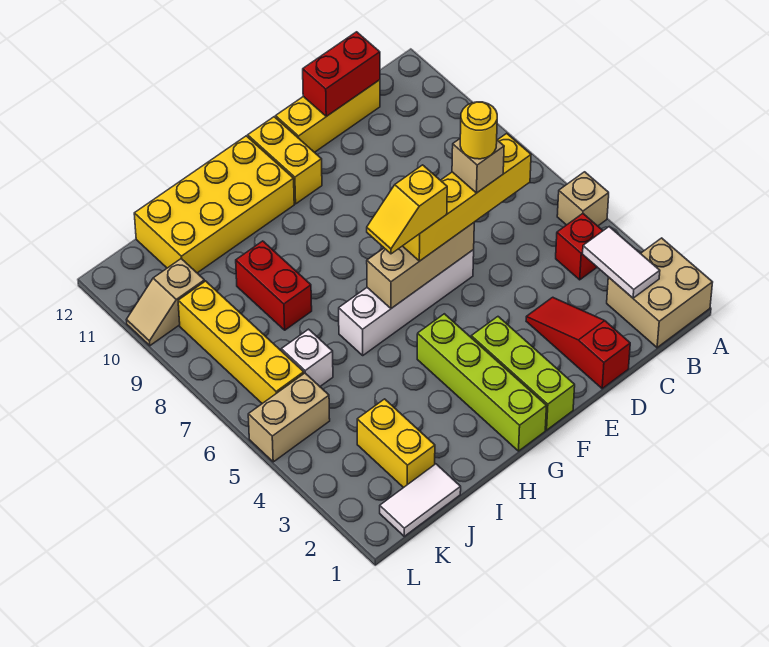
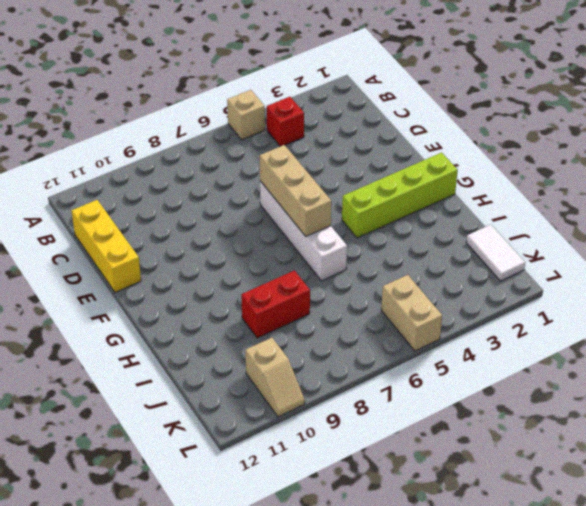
none -> tan brick A1:B2 level 1
none -> red slope D1:D3 level 1 top 1
none -> lime brick F1:F3 level 1

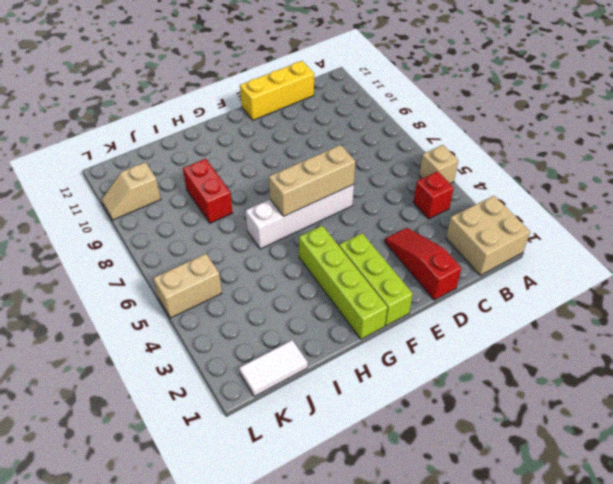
none -> yellow brick F11:F12 level 1
none -> yellow brick G11:J12 level 1
none -> yellow brick J2:J3 level 1

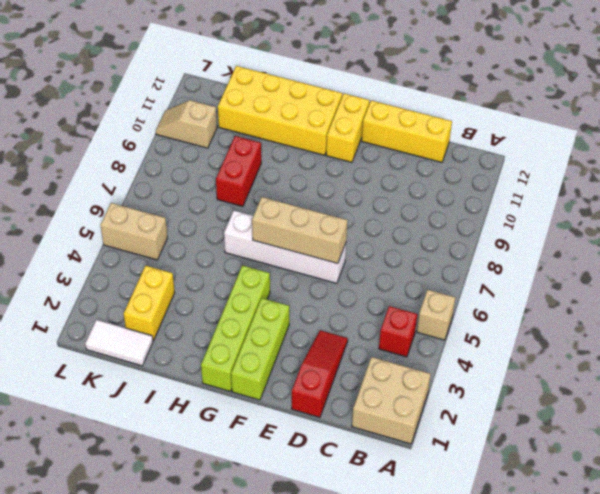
none -> white brick J6 level 1
none -> yellow brick K6:K9 level 1
none -> white tile B2:B3 level 2

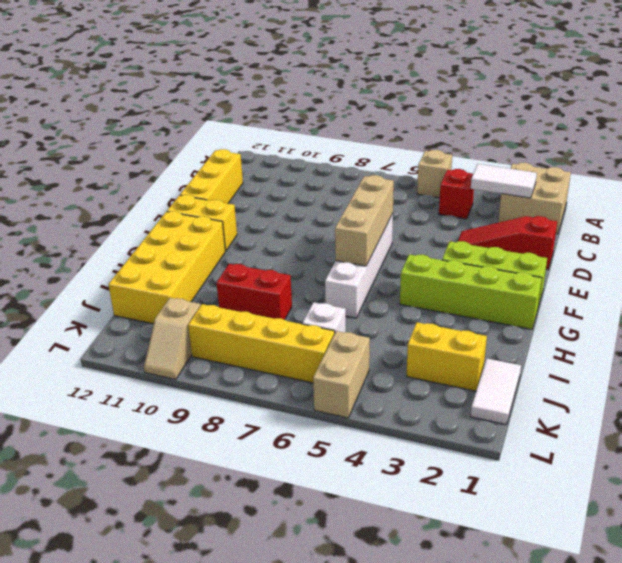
none -> red brick C12:D12 level 2
none -> yellow brick C6:F6 level 3
none -> tan brick D6 level 4

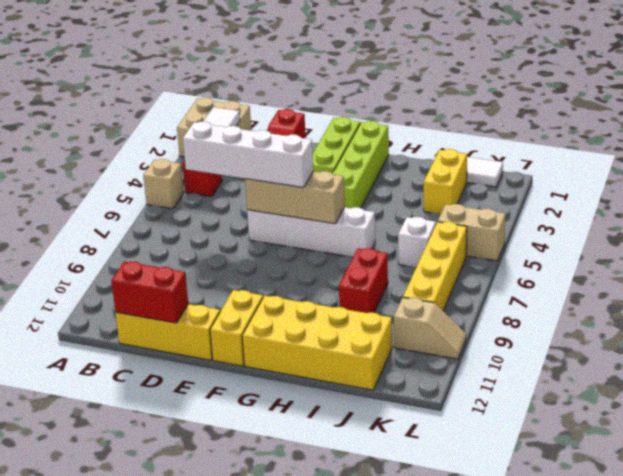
white brick C6:F6 level 3 -> yellow brick C6:F6 level 3
none -> tan brick D6 level 4
none -> yellow slope F6:G6 level 4 top F
none -> yellow round brick D6 level 5

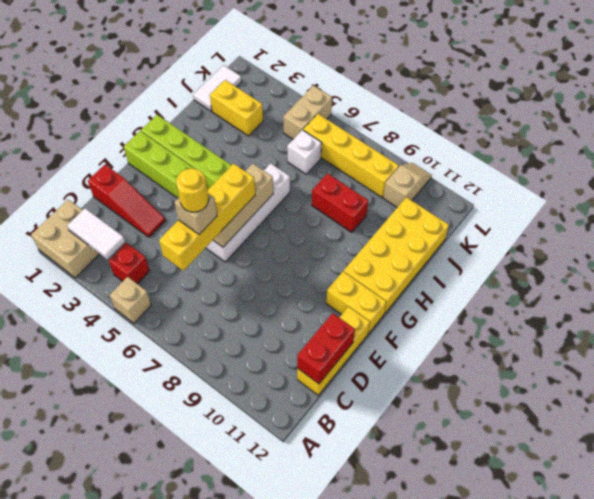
none -> yellow slope F6:G6 level 4 top F

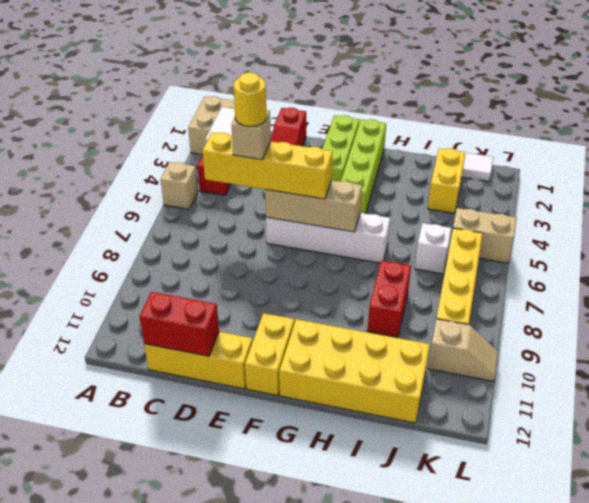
none -> yellow slope F6:G6 level 4 top F

